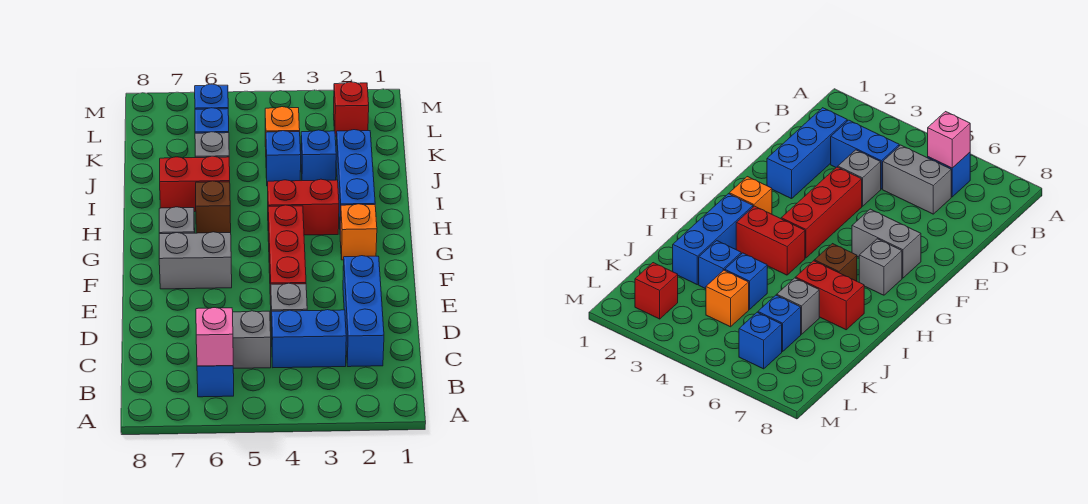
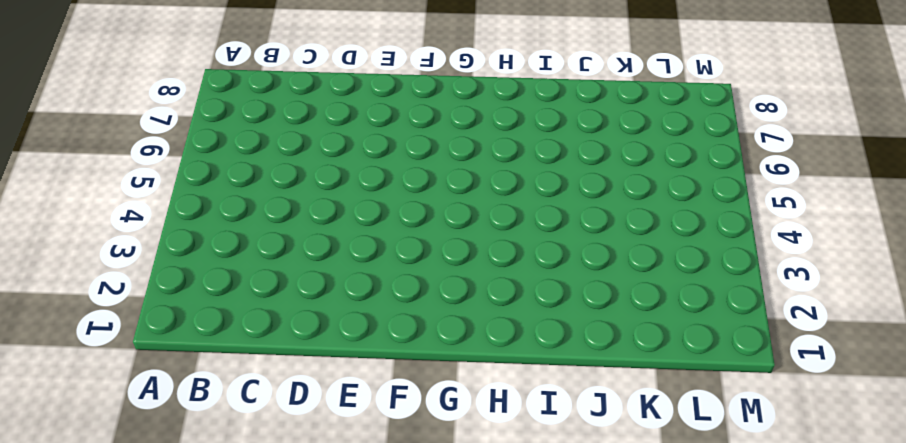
none -> blue brick B6 level 1
none -> blue brick C2:E2 level 1
none -> blue brick C3:C4 level 1

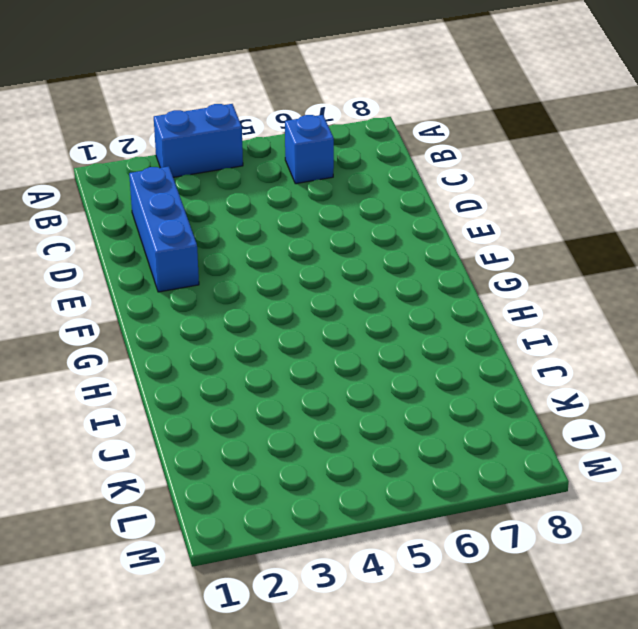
blue brick A3:A4 level 1 -> blue brick C3:C4 level 1
none -> grey brick C5:C6 level 1
none -> grey brick D4 level 1
none -> red brick E4:G4 level 1

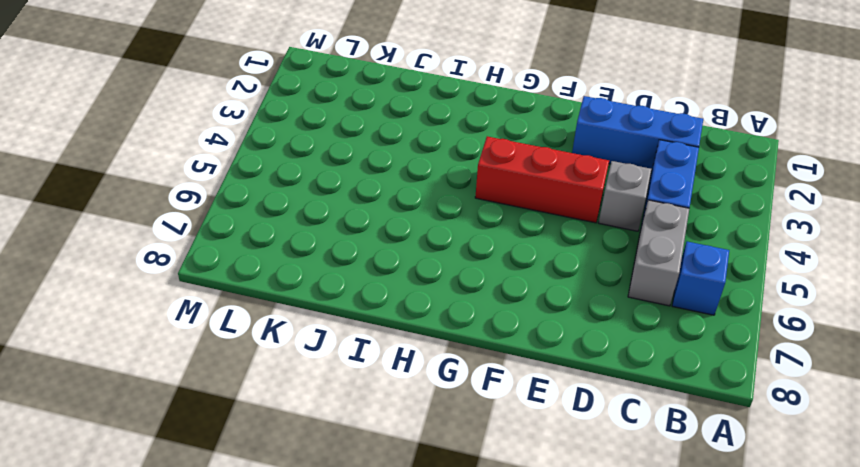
none -> grey brick F6:F7 level 1
none -> orange brick G2 level 1
none -> grey brick G7 level 1

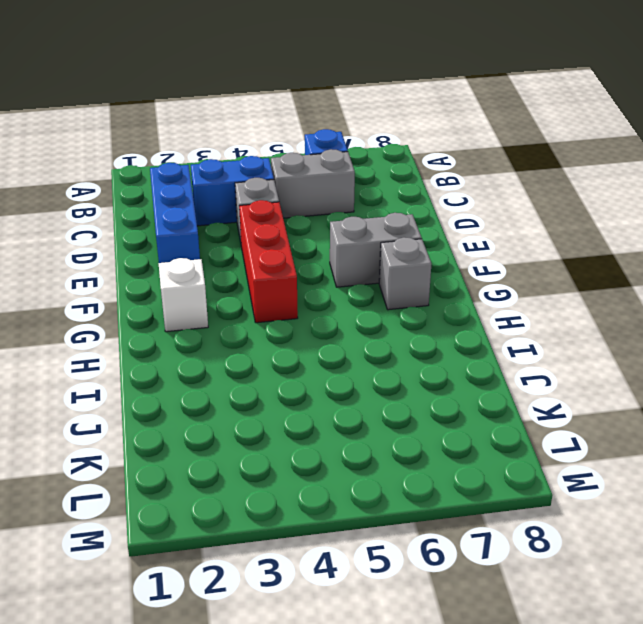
white brick G2 level 1 -> orange brick G2 level 1
none -> blue brick H2:J2 level 1
none -> red brick H3:H4 level 1
none -> brown brick H6 level 1

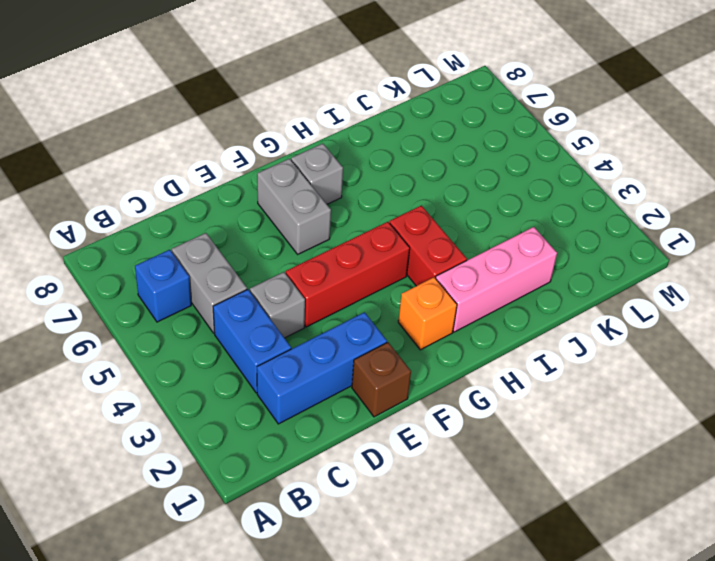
brown brick E1 level 1 -> brown brick H6 level 1
pink brick H2:J2 level 1 -> blue brick H2:J2 level 1
none -> red brick I6:I7 level 1
none -> blue brick J3 level 1
none -> blue brick J4 level 1

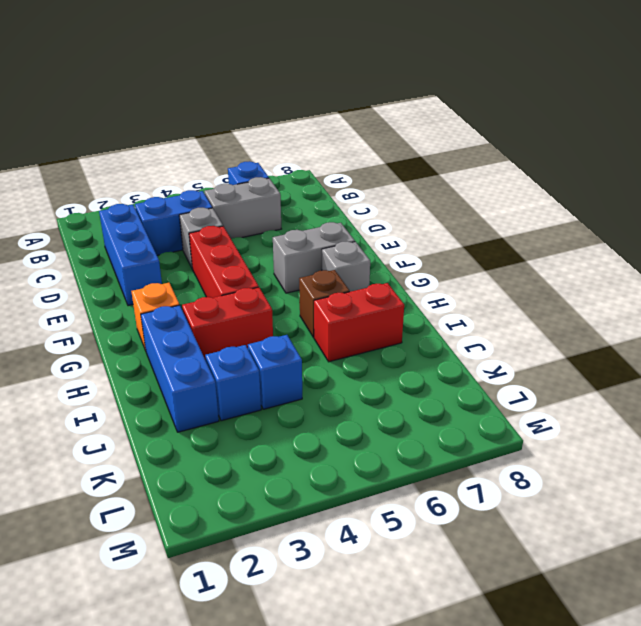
none -> grey brick J6 level 1
none -> orange brick K4 level 1
none -> blue brick K6 level 1

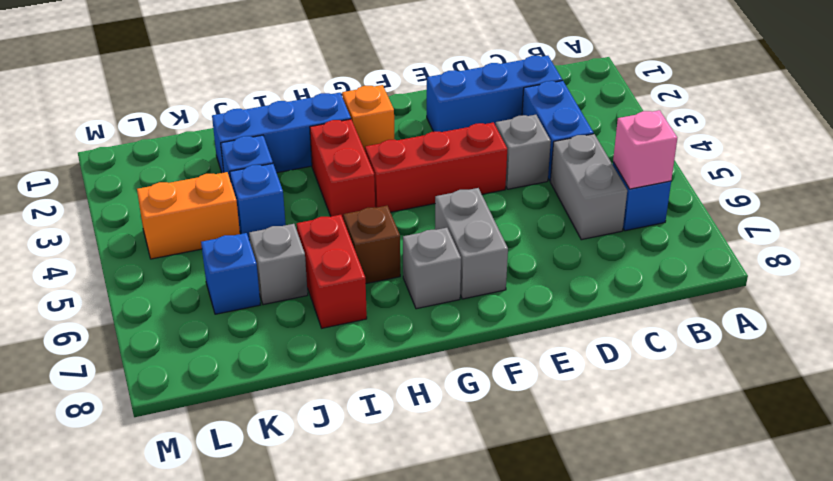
orange brick K4:L4 level 1 -> orange brick K4 level 1
none -> red brick L2 level 1
none -> blue brick L6 level 1

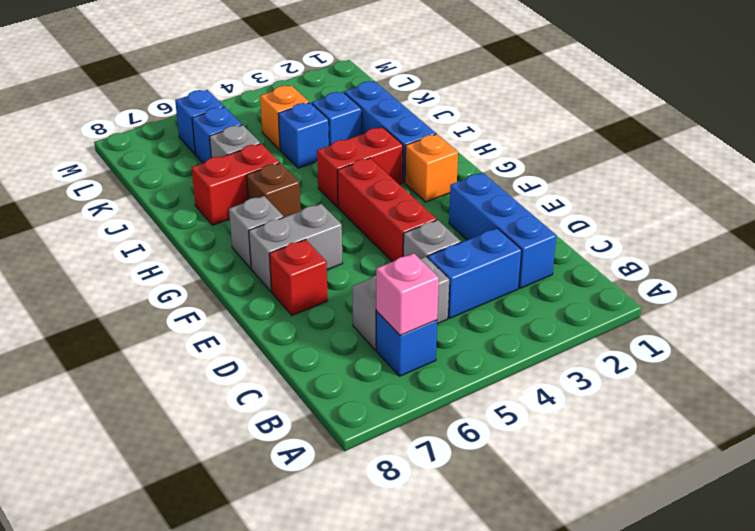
red brick E7 level 1 -> red brick L2 level 1

